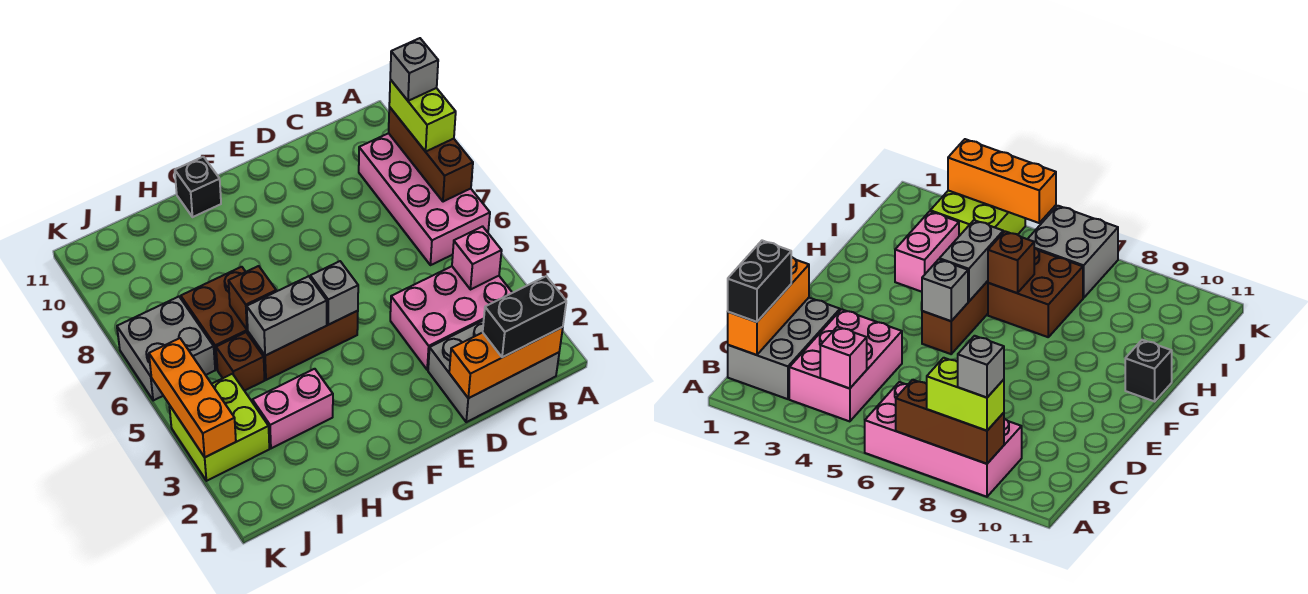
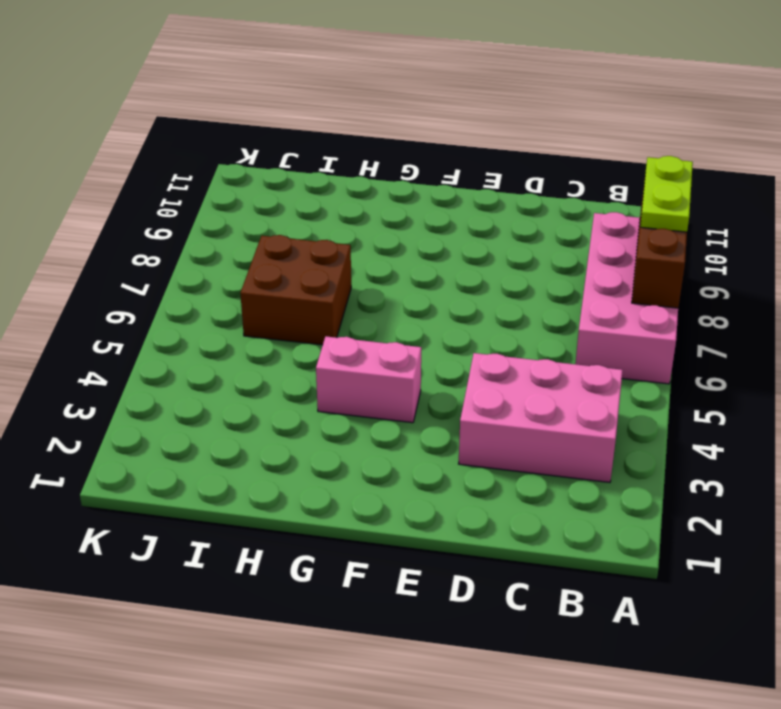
lime plate A8:A9 level 3 -> lime brick A8:A9 level 3
pink brick F4:G4 level 1 -> pink brick H3:I3 level 1
none -> grey brick B1:D2 level 1
none -> brown brick F5:H5 level 1
none -> black brick G11 level 1

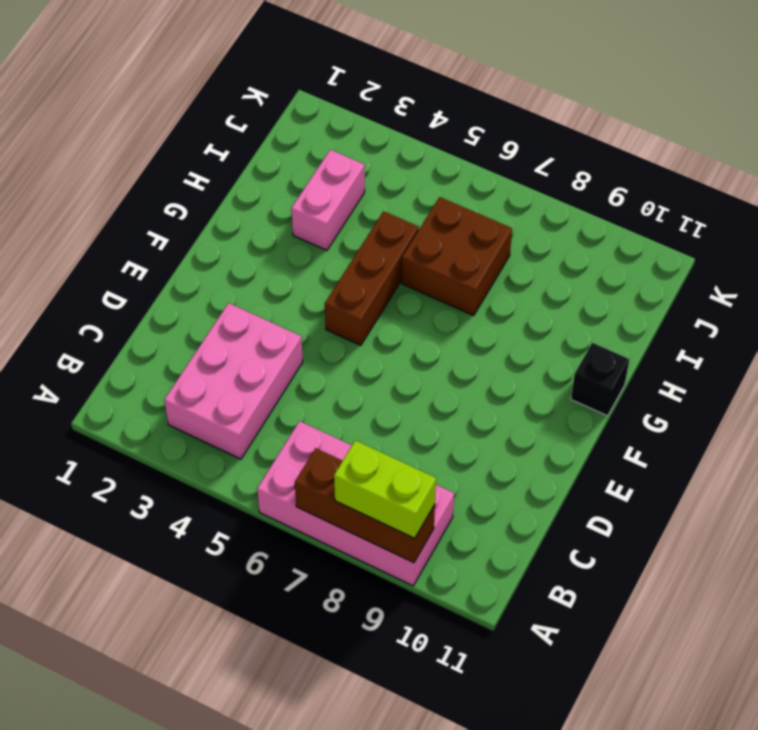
none -> grey brick B1:D2 level 1
none -> brown brick I5 level 1
none -> lime brick J3:K4 level 1

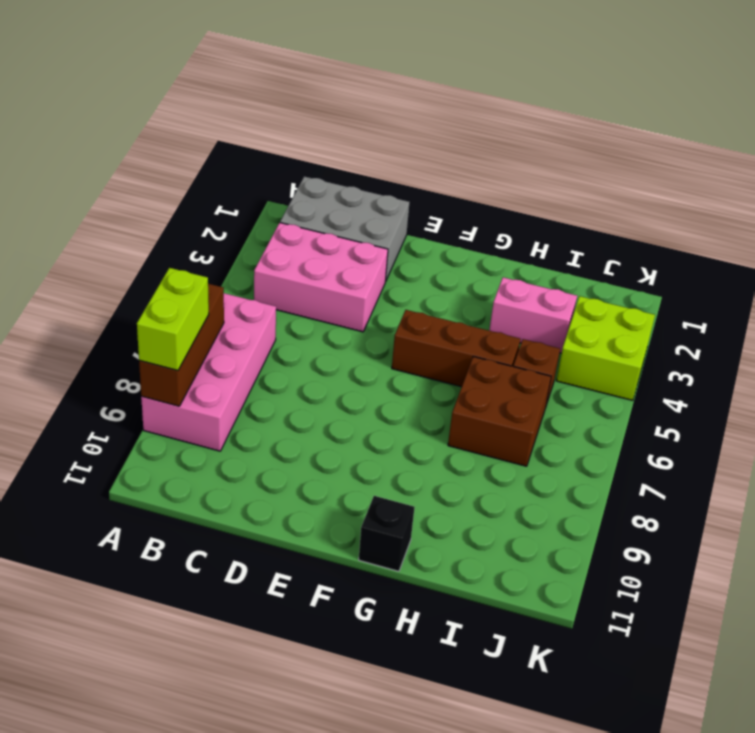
none -> grey brick J6:K7 level 1
none -> orange brick B1:D1 level 2
none -> pink brick B4 level 2

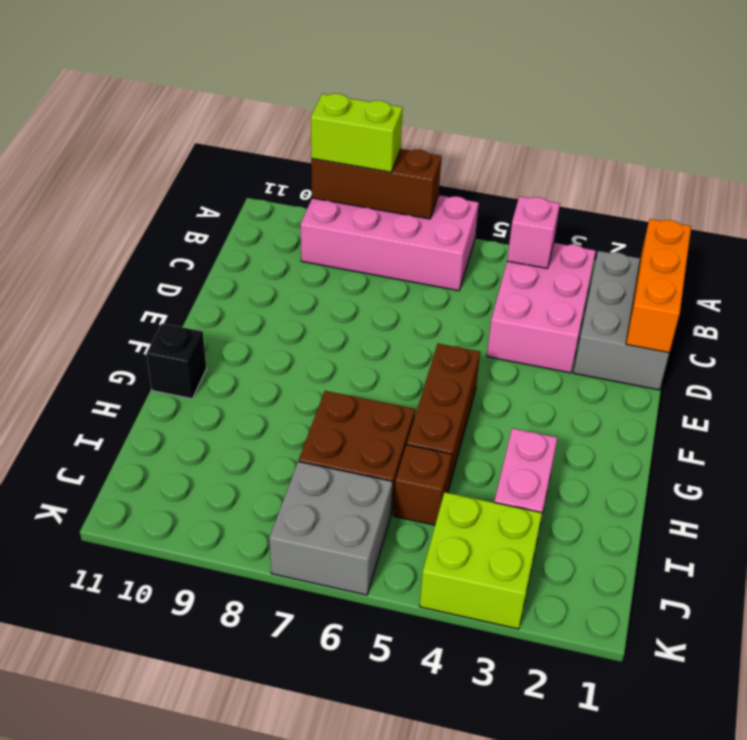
none -> grey brick F5 level 2
none -> grey brick G5:H5 level 2
none -> brown brick H6 level 2

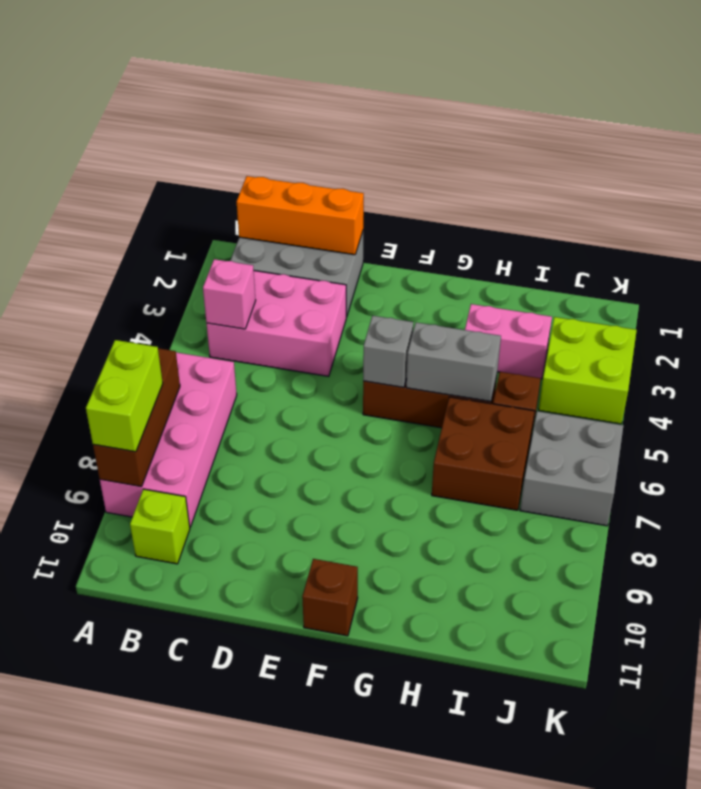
lime brick B10 level 1 -> none
brown brick F11 level 1 -> brown brick H6 level 2
none -> black brick G11 level 1
none -> orange brick K3:K5 level 2
none -> black brick B1:C1 level 3

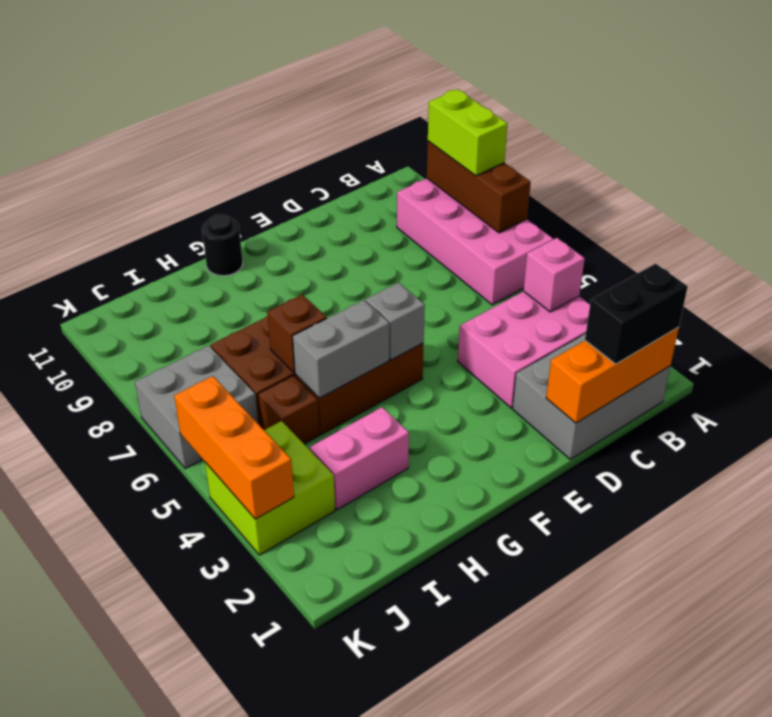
black round brick G11 level 1 -> black brick G11 level 1
none -> grey brick A9 level 4

